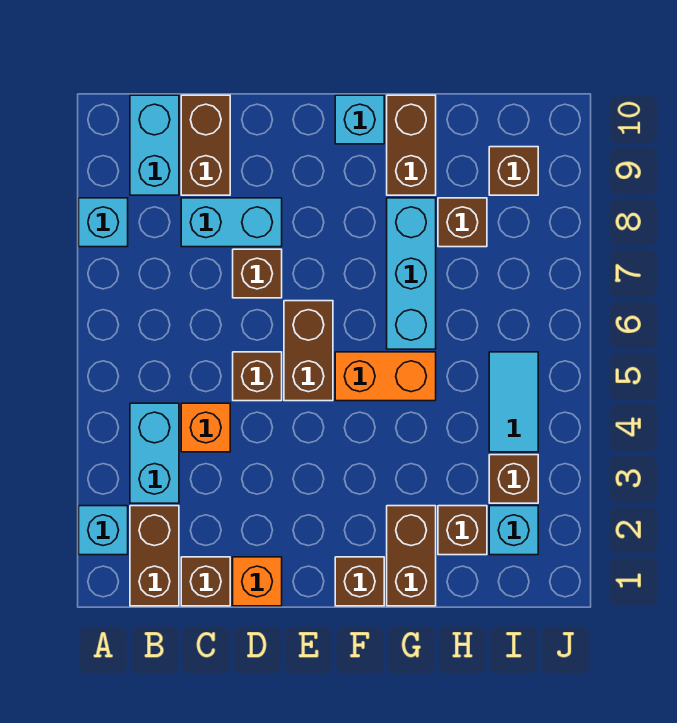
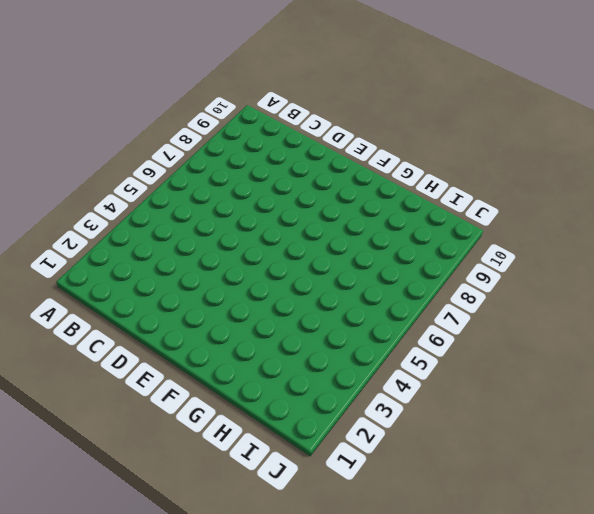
none -> cyan brick A2 level 1
none -> cyan brick A8 level 1
none -> brown brick B1:B2 level 1

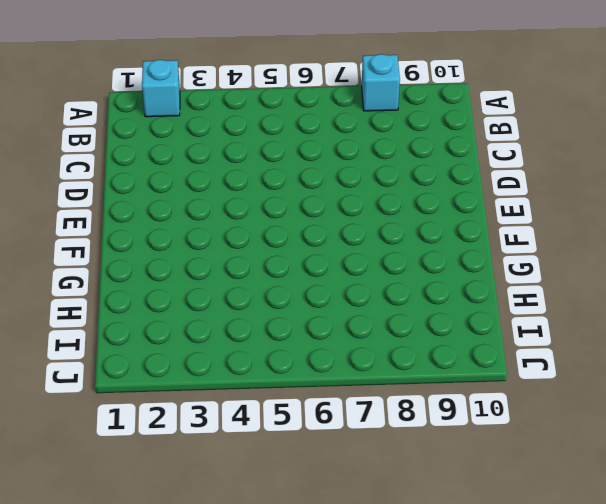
none -> brown brick B1:B2 level 1
none -> cyan brick B3:B4 level 1
none -> cyan brick B9:B10 level 1

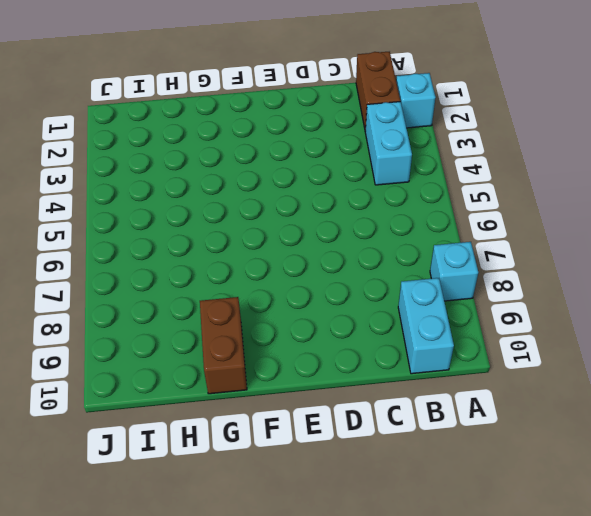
none -> brown brick C1 level 1
none -> orange brick C4 level 1
none -> cyan brick C8:D8 level 1

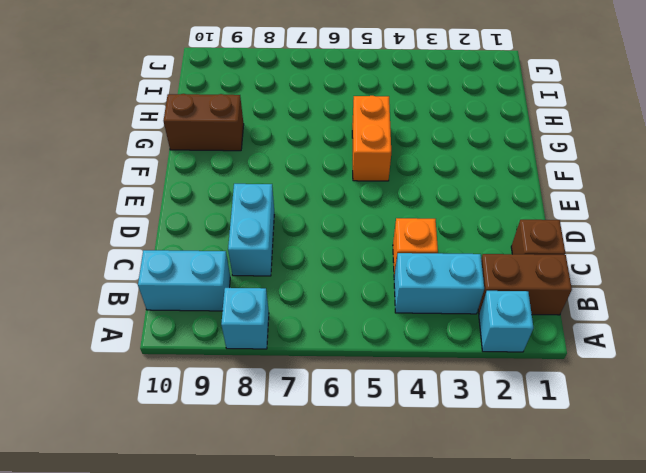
none -> brown brick C9:C10 level 1
none -> orange brick D1 level 1
none -> brown brick D5 level 1

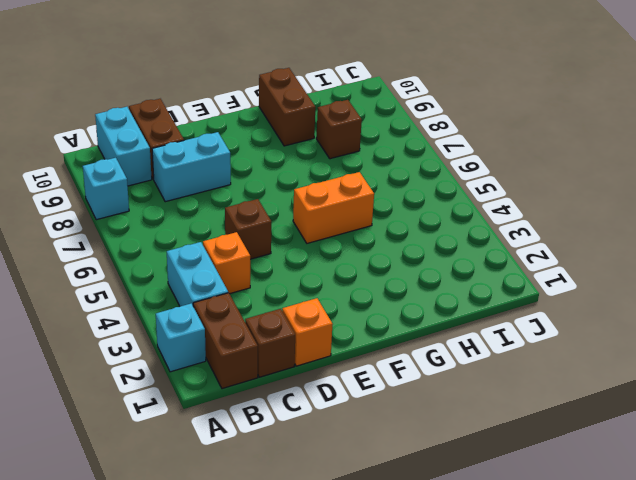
none -> brown brick D7 level 1
none -> brown brick E5:E6 level 1
none -> brown brick F1 level 1

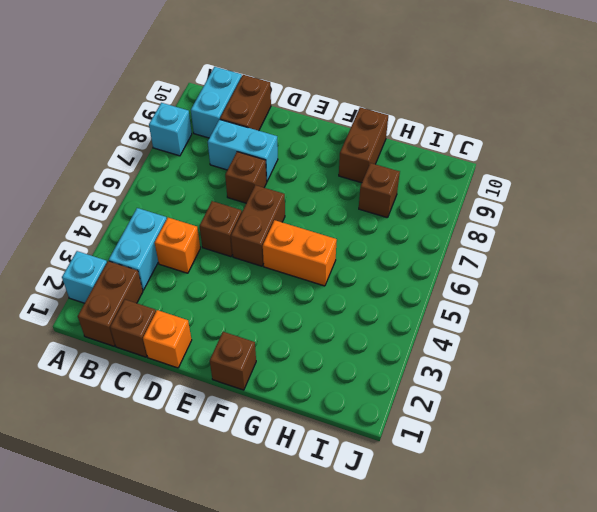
none -> cyan brick F10 level 1
none -> brown brick G1:G2 level 1
none -> cyan brick G6:G8 level 1

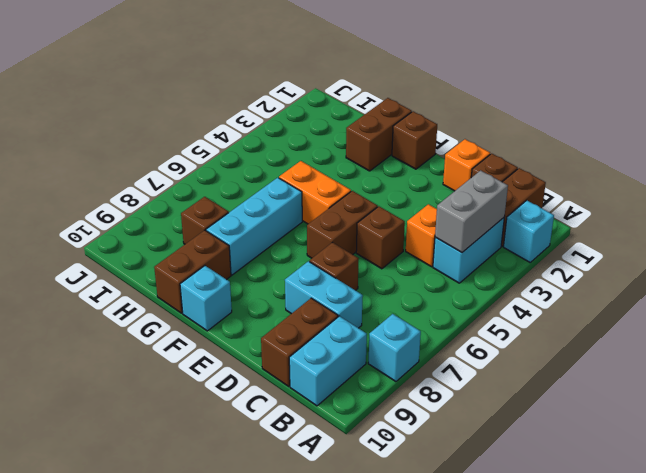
grey brick B3:B4 level 2 -> none
none -> brown brick H2 level 1
none -> cyan brick I2 level 1
none -> brown brick I3 level 1

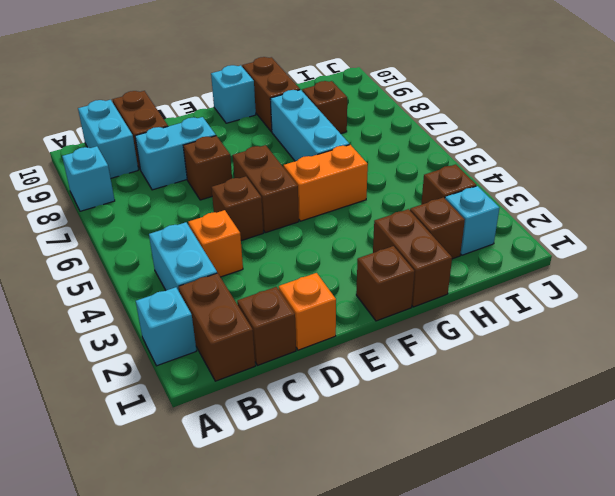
none -> cyan tile I4:I5 level 1
none -> brown brick I9 level 1

